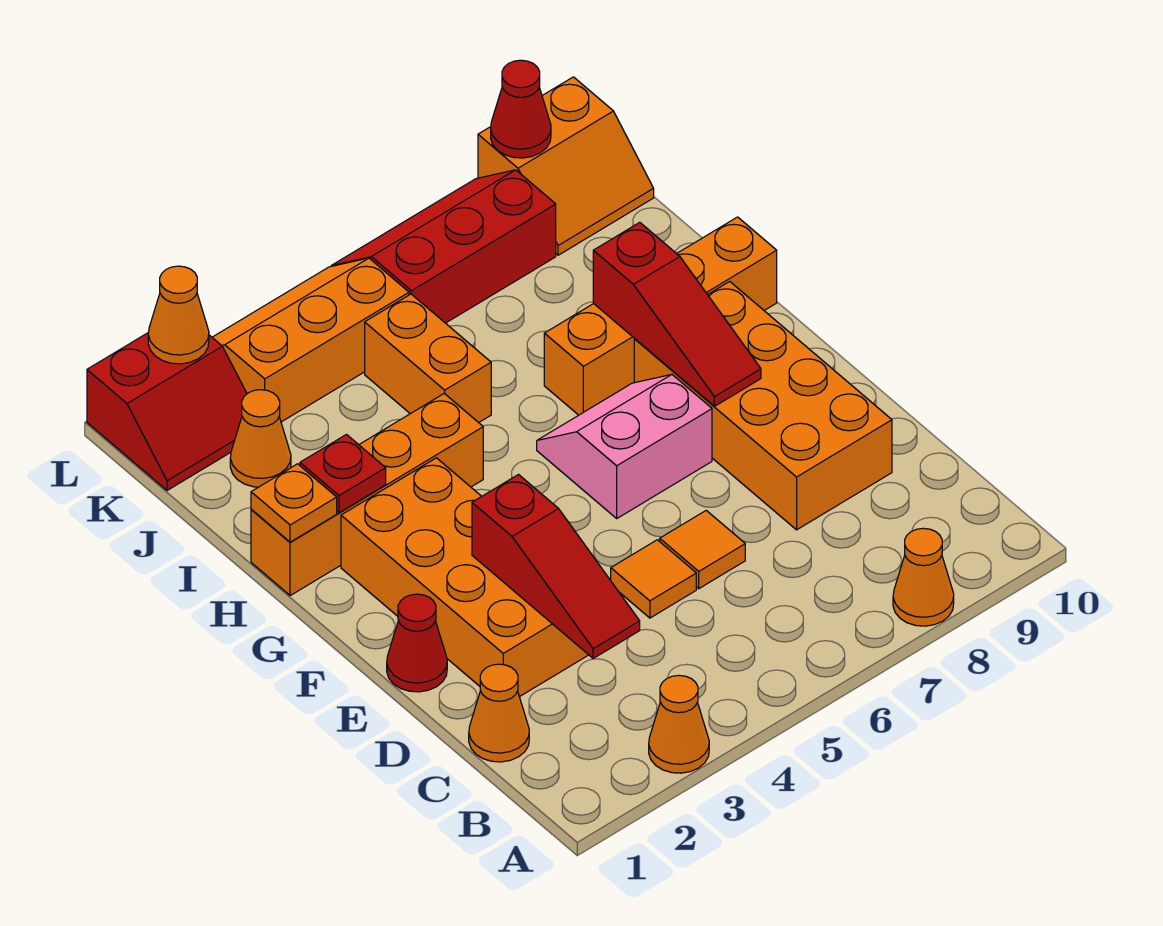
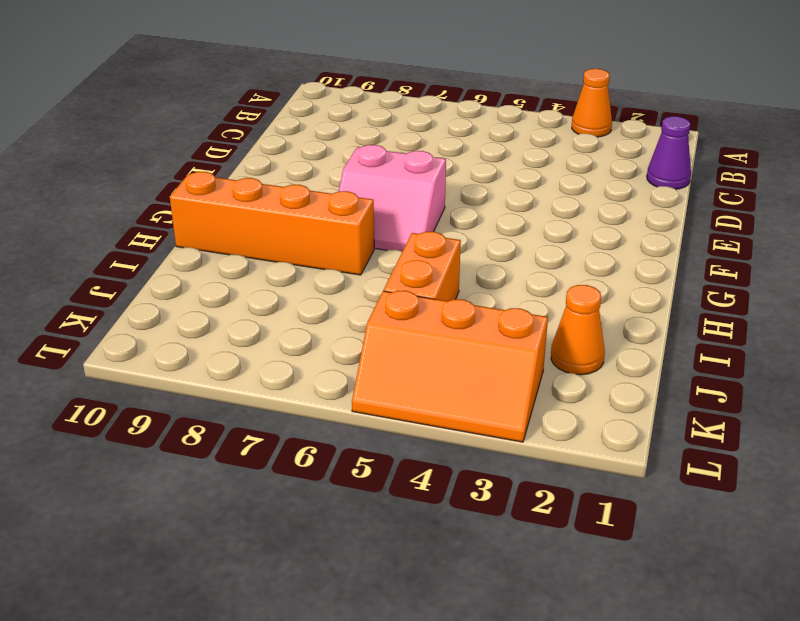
purple cone C1 level 1 -> orange cone C1 level 1
none -> orange cone A8 level 1
none -> orange brick D2:G3 level 1
none -> orange tile D5 level 1

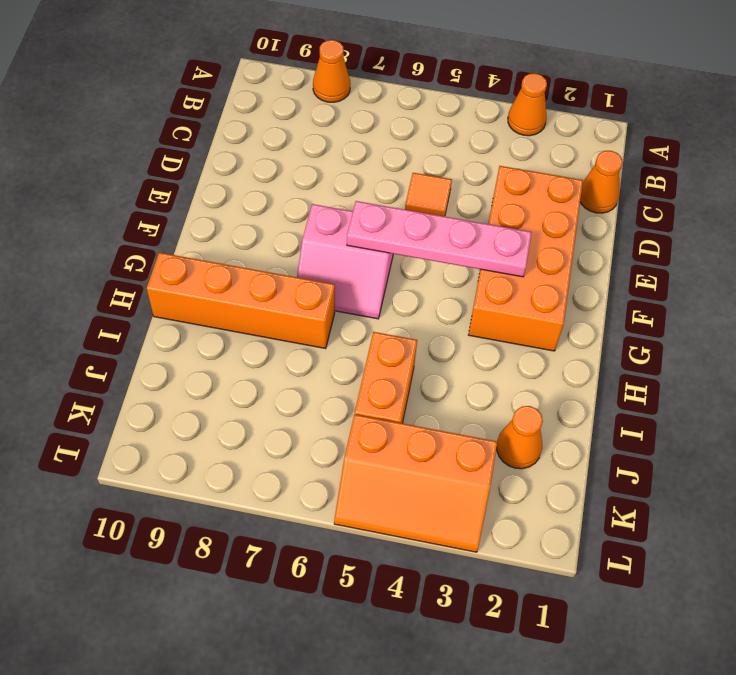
pink plate F3:F6 level 2 -> none
none -> orange tile D6 level 1
none -> orange brick D8:G9 level 1
none -> red cone E1 level 1

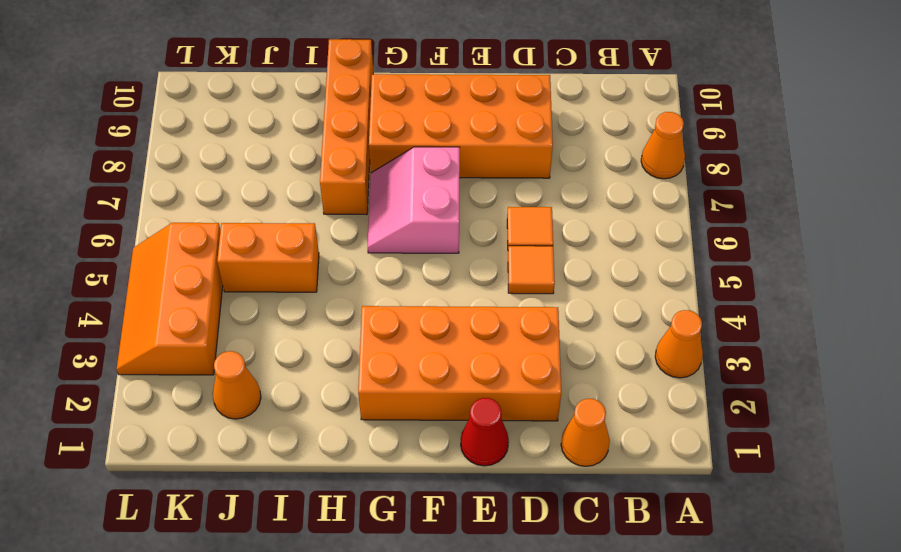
none -> orange brick H1:H4 level 1
none -> red slope K1:L2 level 1 top L
none -> red slope K6:L8 level 1 top K

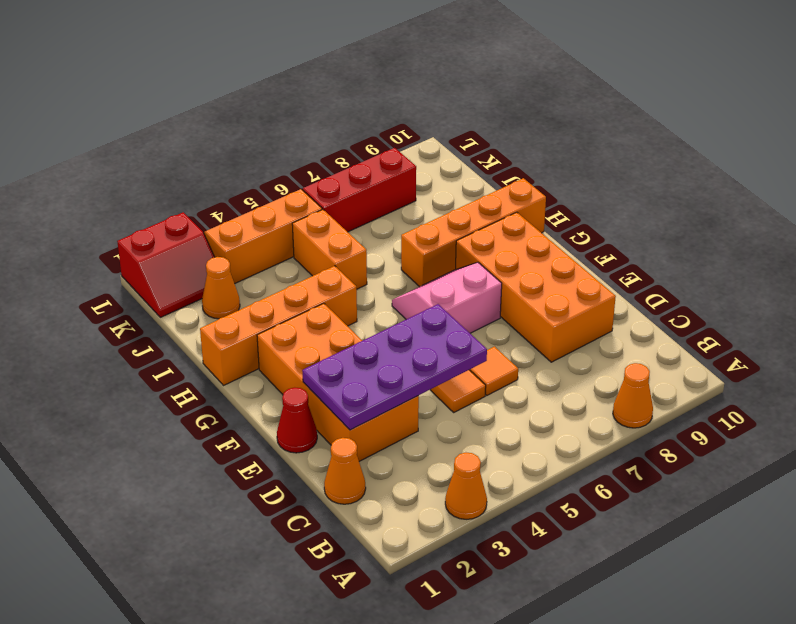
purple plate D2:E5 level 2 -> red slope C3:E3 level 2 top E
none -> orange slope K9:L10 level 1 top L
none -> red slope F8:H8 level 2 top H
none -> orange plate H1 level 2

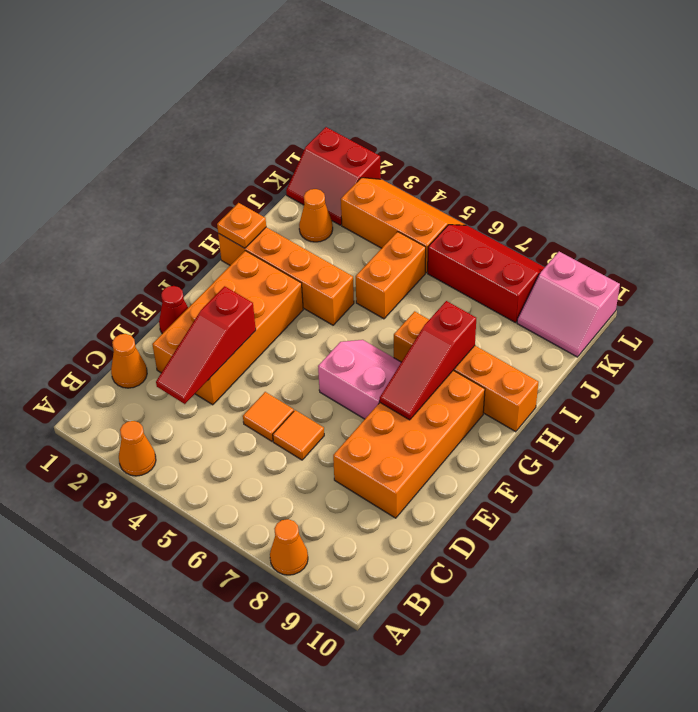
pink slope K9:L10 level 1 top L -> orange slope K9:L10 level 1 top L
none -> red plate H2 level 2
none -> orange cone L2 level 2
none -> red cone L9 level 2

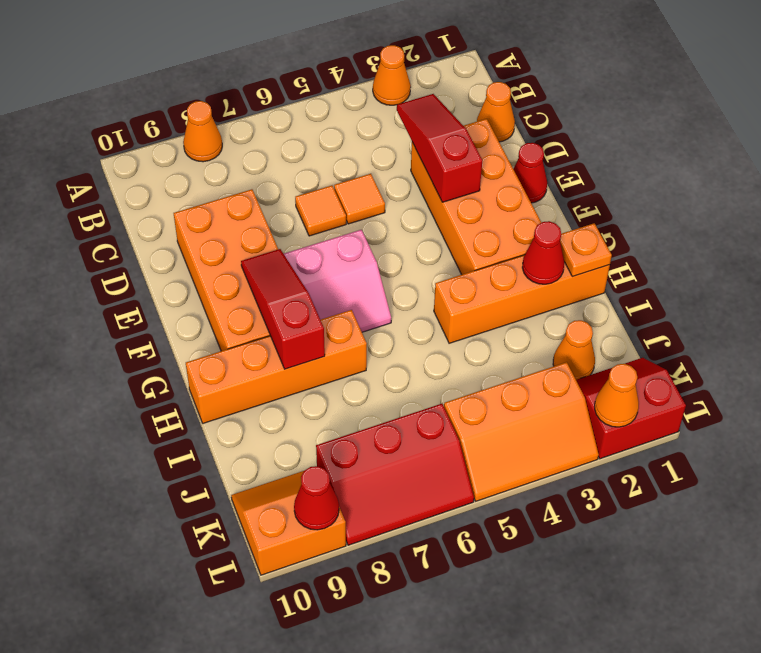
red cone H2 level 2 -> red plate H2 level 2
none -> orange brick I5:J5 level 1

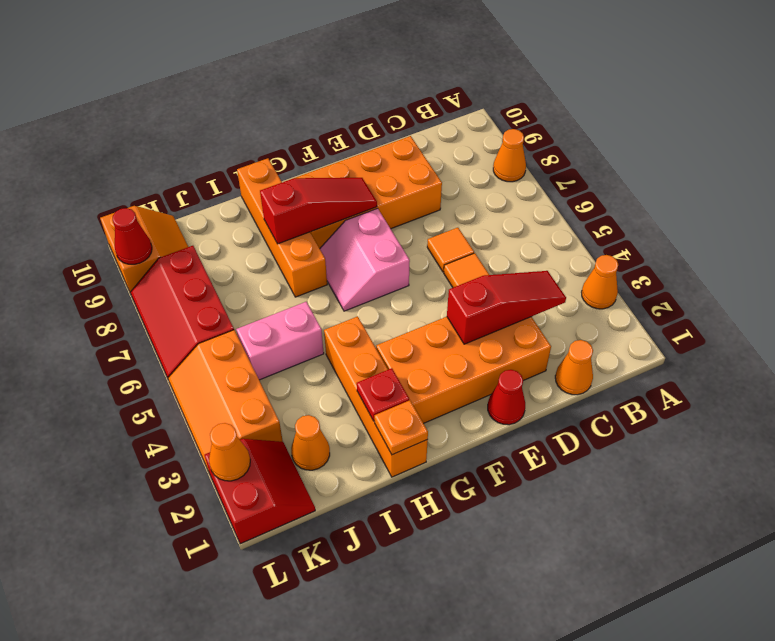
pink brick I5:J5 level 1 -> orange brick I5:J5 level 1

